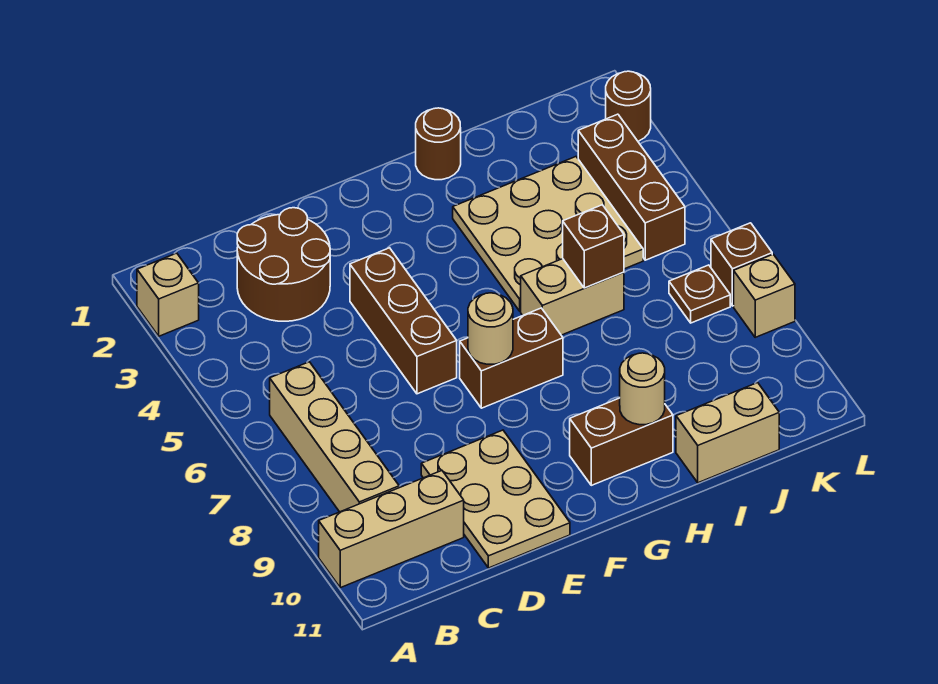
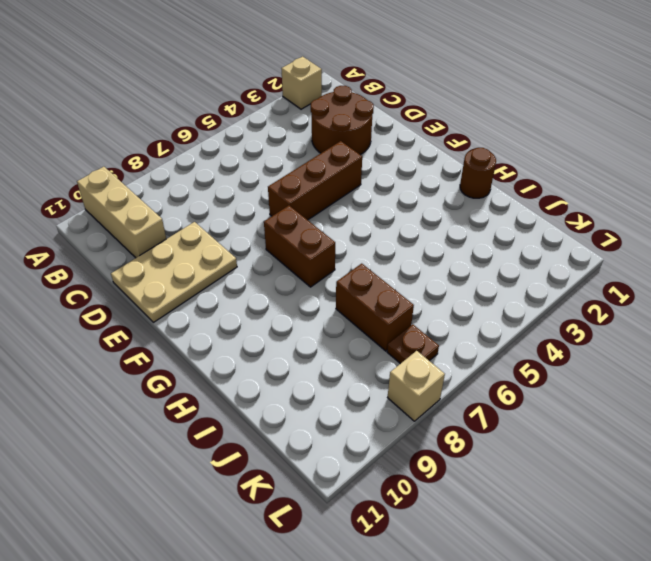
brown brick I7:J7 level 1 -> brown brick G10:H10 level 1
none -> tan brick B6:B9 level 1
none -> tan plate H3:J5 level 1
none -> tan brick H6:I6 level 1

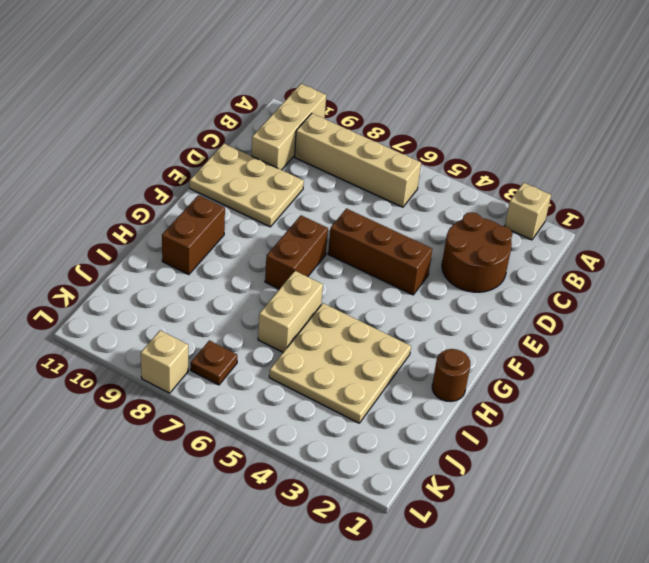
none -> tan brick I11:J11 level 1
none -> brown brick K3:K5 level 1
none -> brown round brick L2 level 1

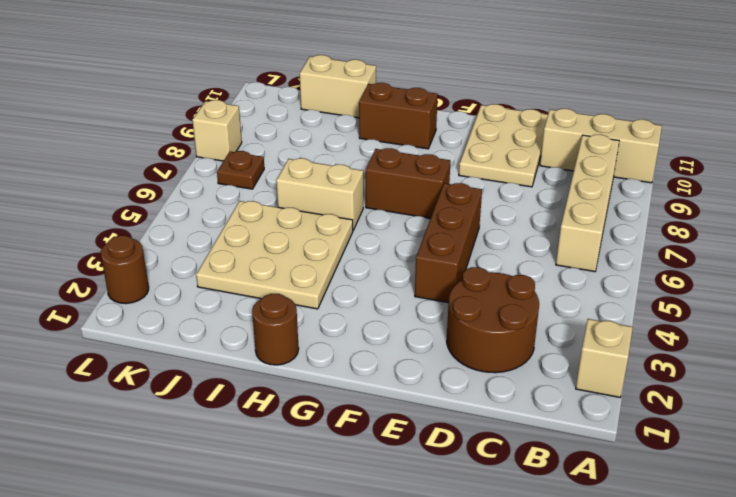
none -> brown brick K3:K5 level 1
none -> brown brick L7 level 1
none -> tan round brick F7 level 2

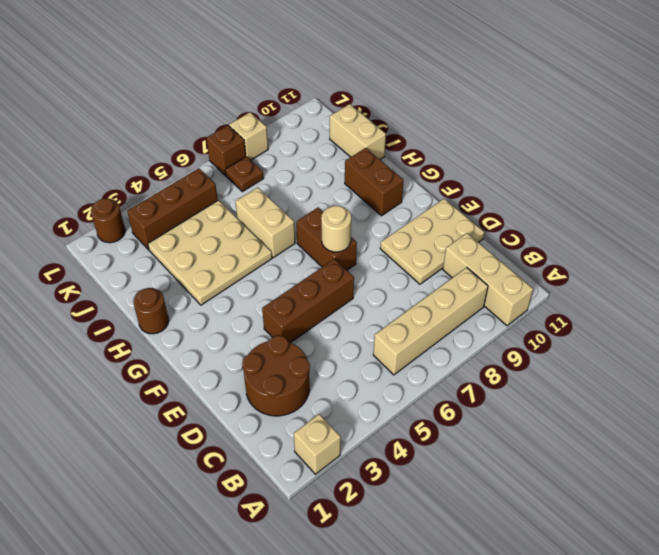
none -> tan round brick H10 level 2
none -> brown brick I6 level 2

